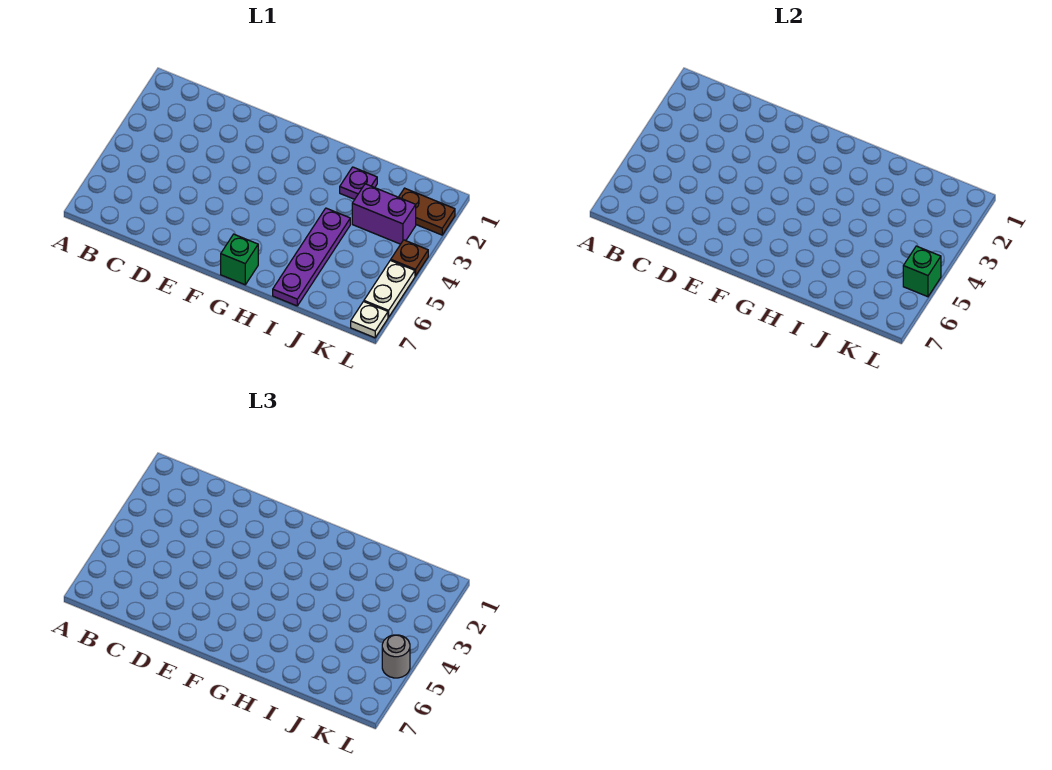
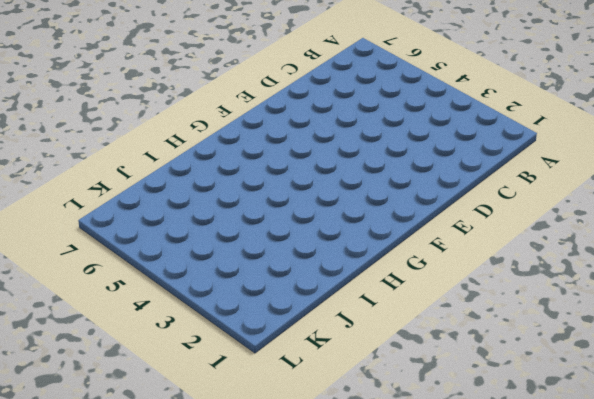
none -> green brick G7 level 1
none -> purple plate I2 level 1

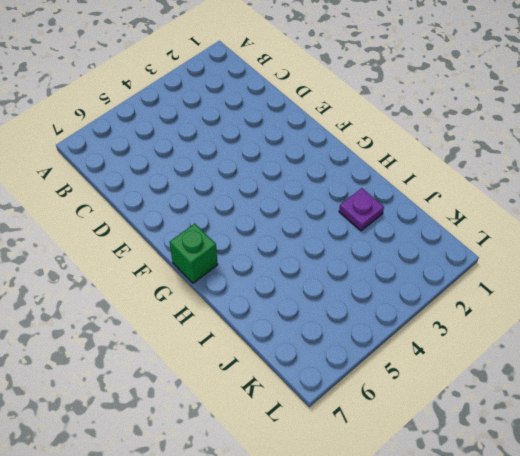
none -> purple plate I4:I7 level 1
none -> purple brick J3:K3 level 1

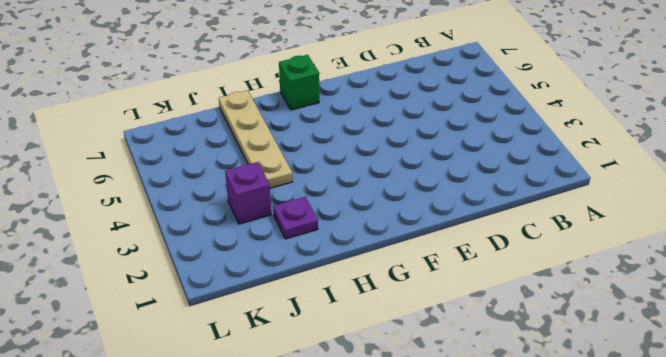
tan plate I4:I7 level 1 -> purple plate I4:I7 level 1
purple brick J3 level 1 -> purple brick J3:K3 level 1
none -> brown plate K2:L2 level 1
none -> brown plate L4 level 1

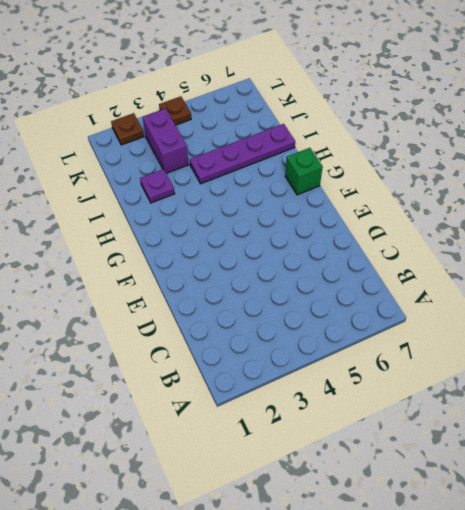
brown plate L2 level 1 -> brown plate K2:L2 level 1
none -> white plate L5:L6 level 1
none -> white plate L7 level 1

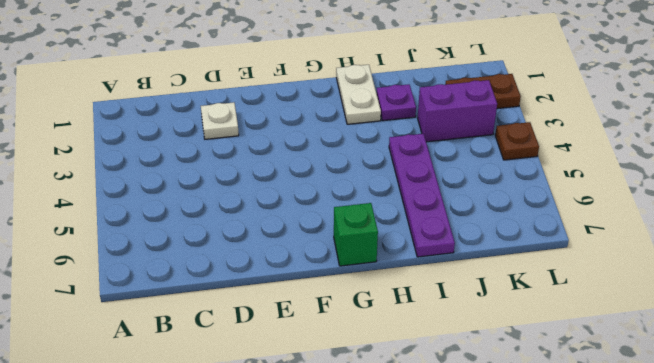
white plate D2 level 1 -> white plate L7 level 1
white plate H1:H2 level 1 -> white plate L5:L6 level 1
none -> green brick L5 level 2
none -> grey round brick L5 level 3

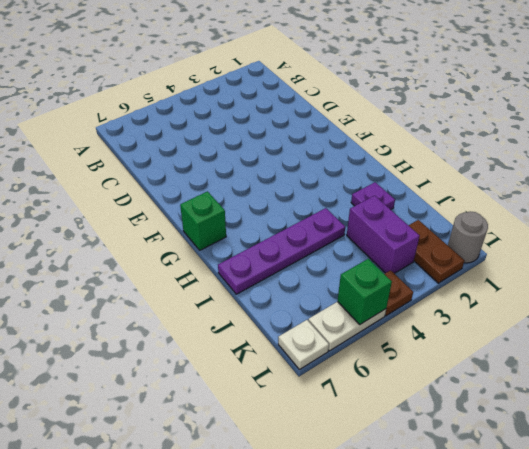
grey round brick L1 level 1 -> grey round brick L5 level 3

